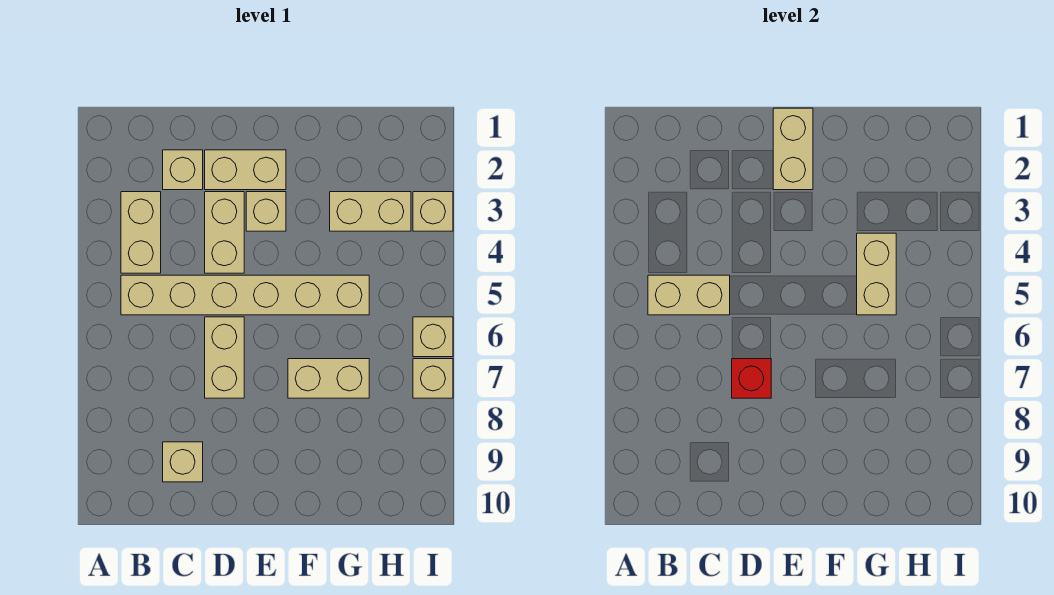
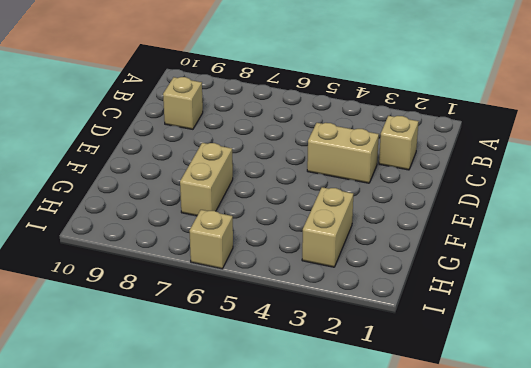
none -> tan brick B3:B4 level 1
none -> tan brick B5:G5 level 1
none -> tan brick D2:E2 level 1

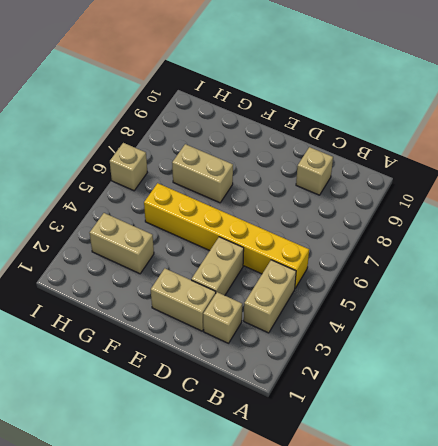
yellow brick B5:G5 level 1 -> tan brick B5:G5 level 1
none -> tan brick D6:D7 level 1
none -> tan brick E3 level 1
none -> tan brick I3 level 1

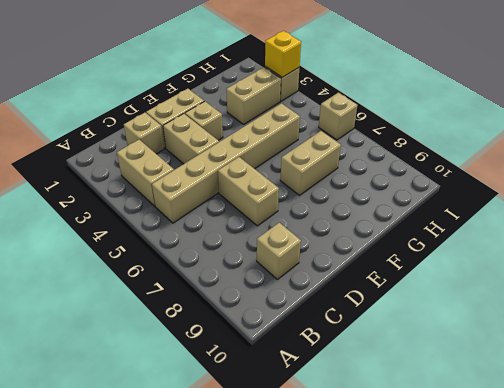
yellow brick I3 level 2 -> none
none -> tan brick I7 level 1
none -> tan brick B5:C5 level 2
none -> red brick D7 level 2

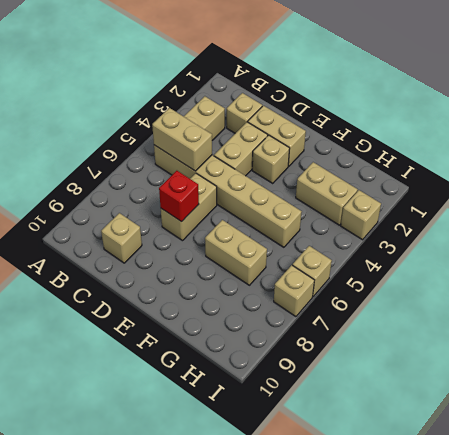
none -> tan brick E1:E2 level 2
none -> tan brick G4:G5 level 2

